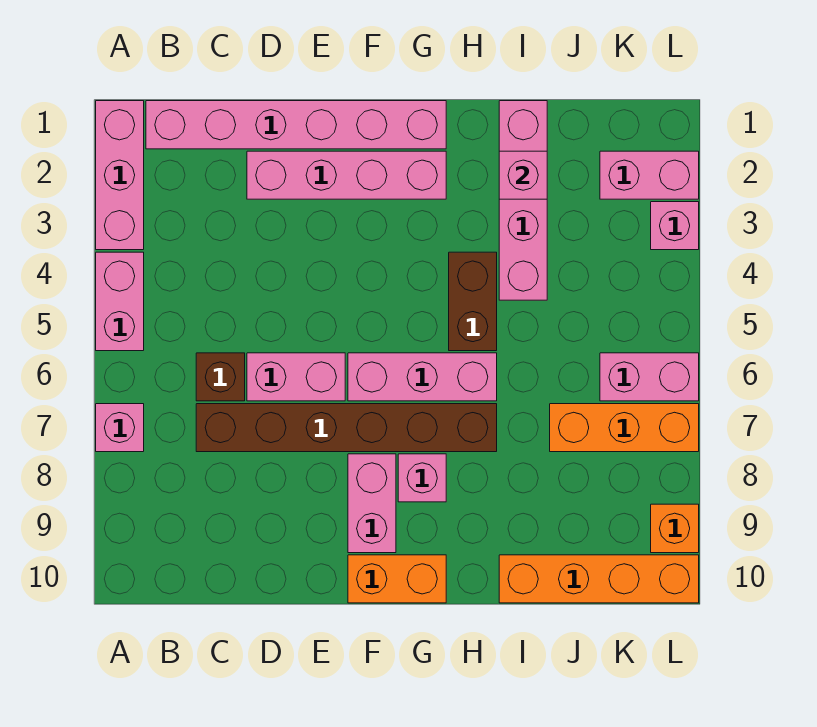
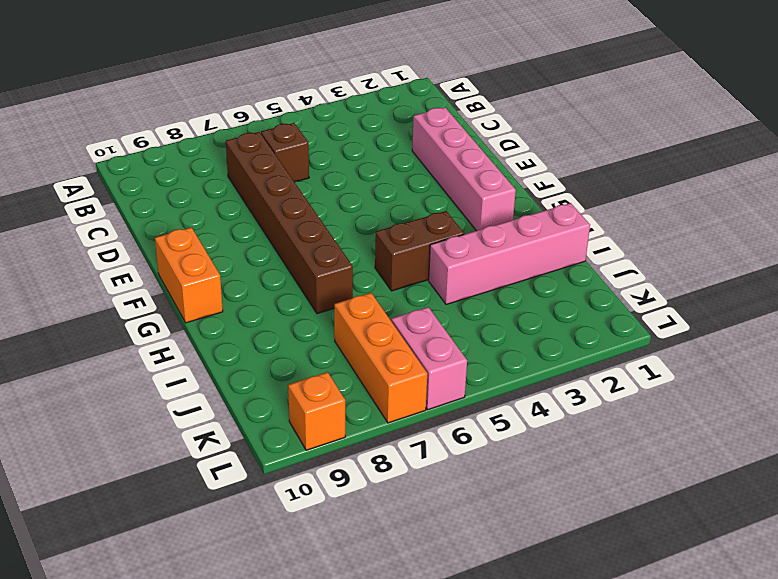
none -> pink brick A1:A3 level 1
none -> pink brick A4:A5 level 1
none -> pink brick A7 level 1

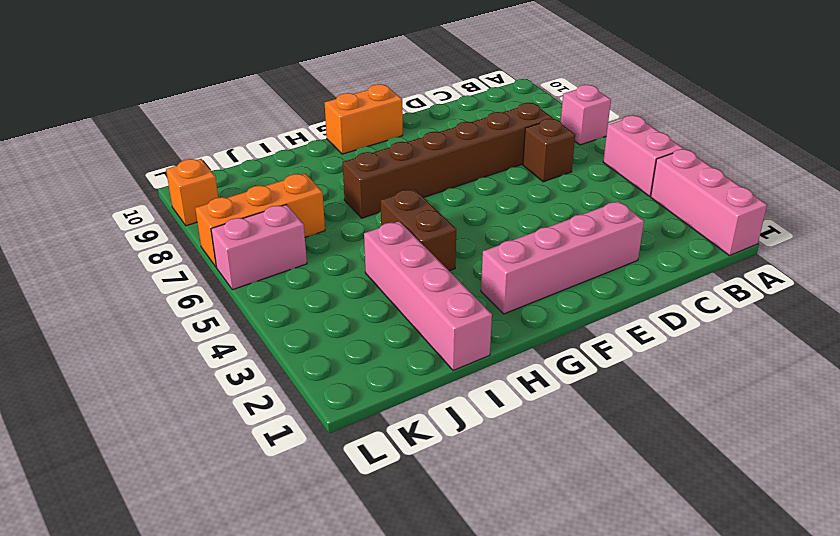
none -> pink brick B1:G1 level 1
none -> pink brick D6:E6 level 1
none -> pink brick F6:H6 level 1

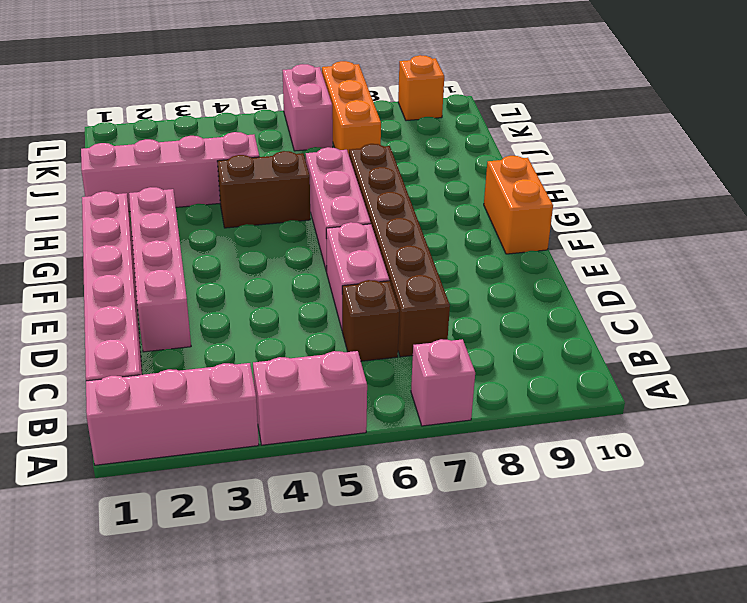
none -> pink brick F8:F9 level 1
none -> pink brick G8 level 1
none -> orange brick I10:L10 level 1

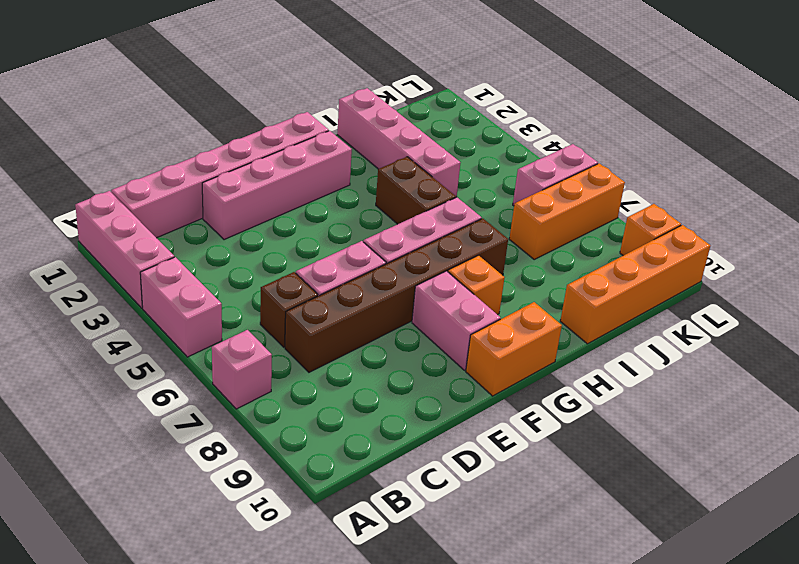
orange brick G8 level 1 -> pink brick G8 level 1
none -> pink brick K2:L2 level 1
none -> pink brick L3 level 1
none -> pink brick I2 level 2

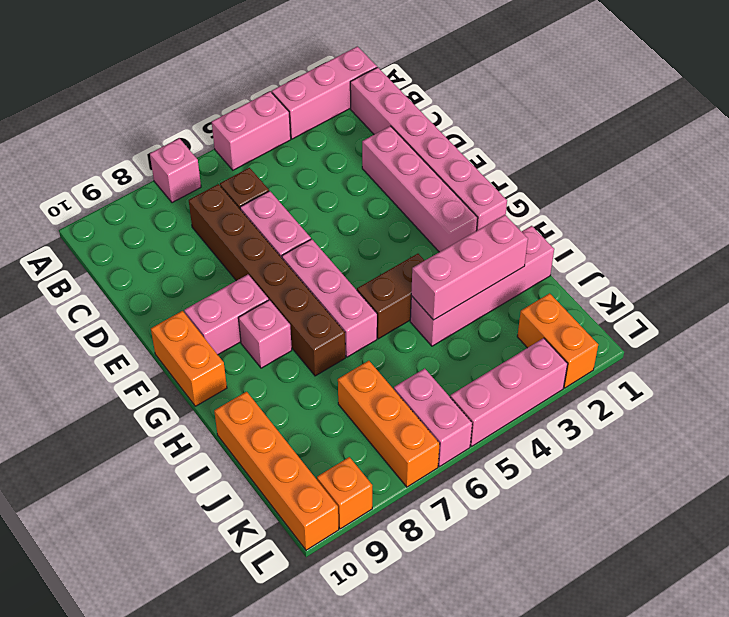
pink brick I2:I4 level 2 -> pink brick I2 level 2
orange brick K2:L2 level 1 -> pink brick K2:L2 level 1
pink brick L3:L5 level 1 -> pink brick L3 level 1

